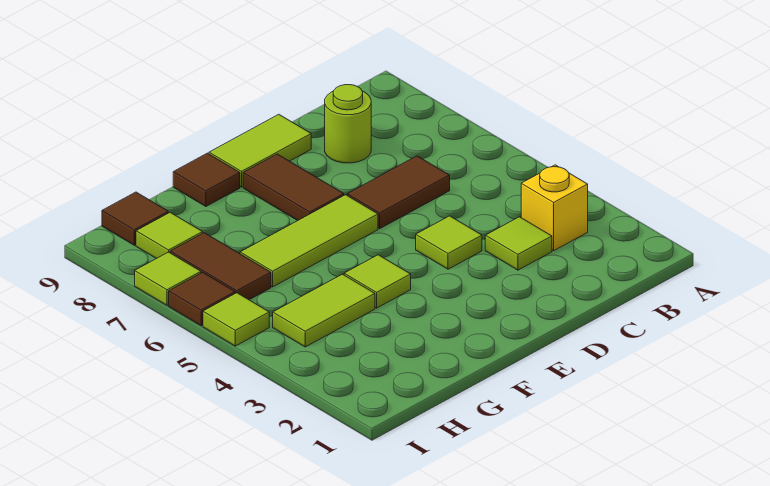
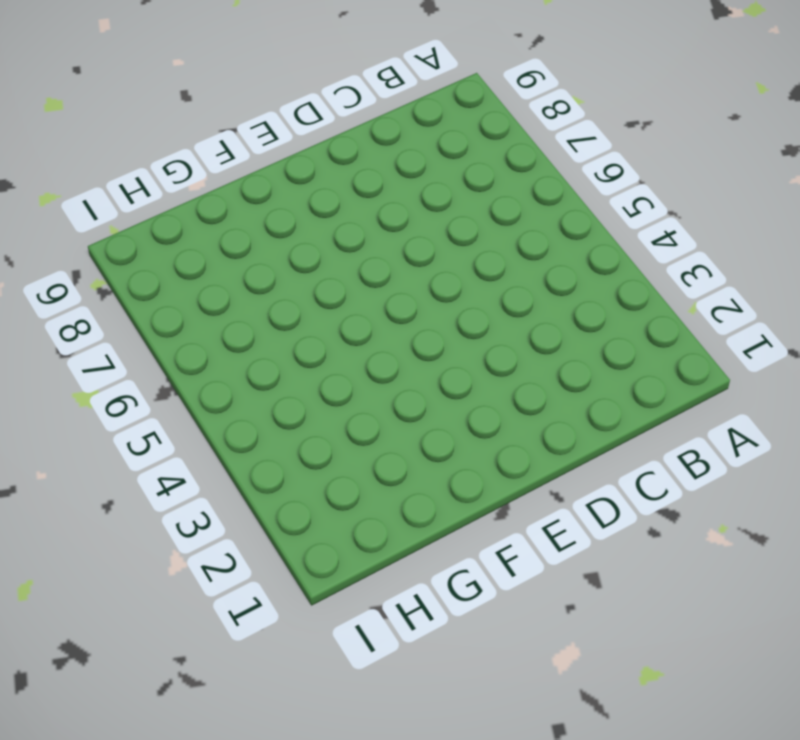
none -> yellow brick B3 level 1
none -> lime tile C3 level 1
none -> brown tile C6:D6 level 1

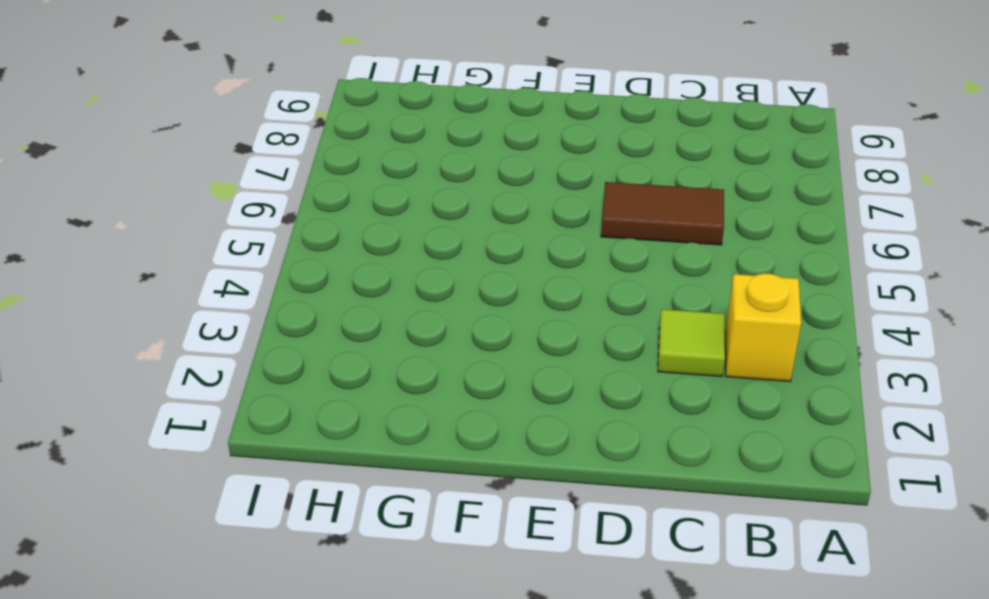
none -> lime round brick C8 level 1
none -> lime tile D4 level 1
none -> lime tile D9:E9 level 1

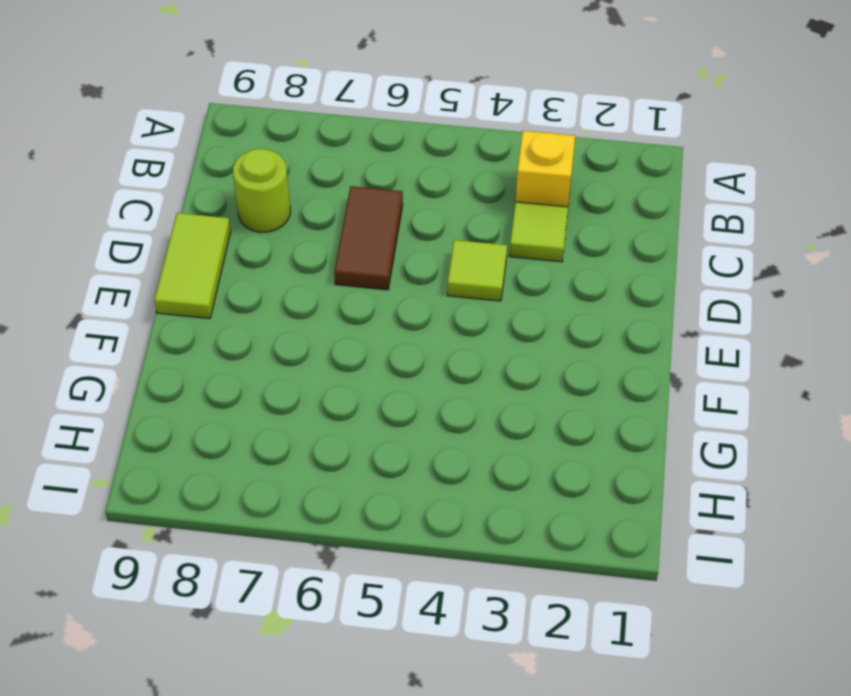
none -> lime tile E6:G6 level 1
none -> brown tile E7:E8 level 1
none -> lime tile F4 level 1

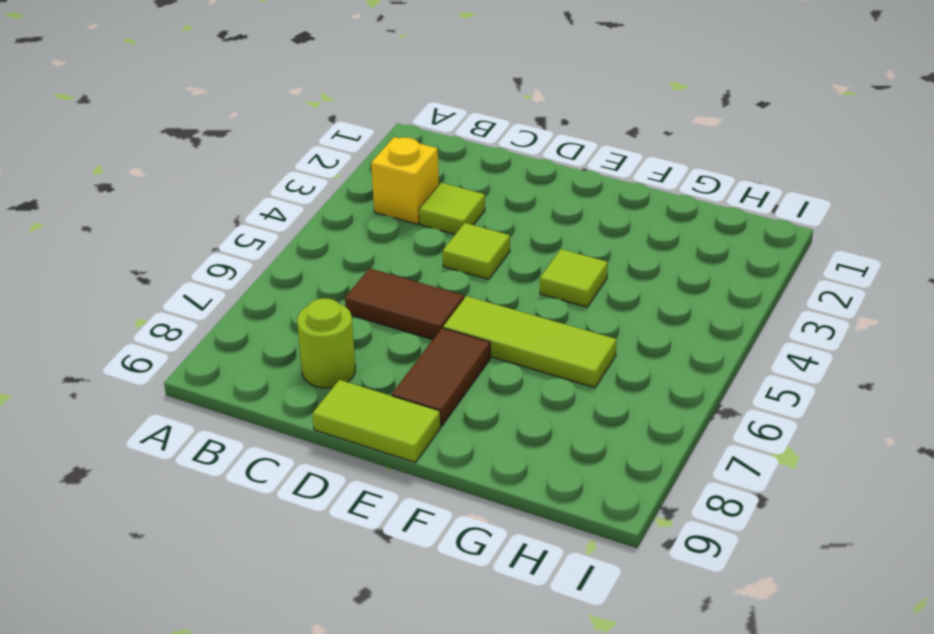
none -> brown tile F9 level 1
none -> lime tile G4:H4 level 1
none -> brown tile H6:H7 level 1

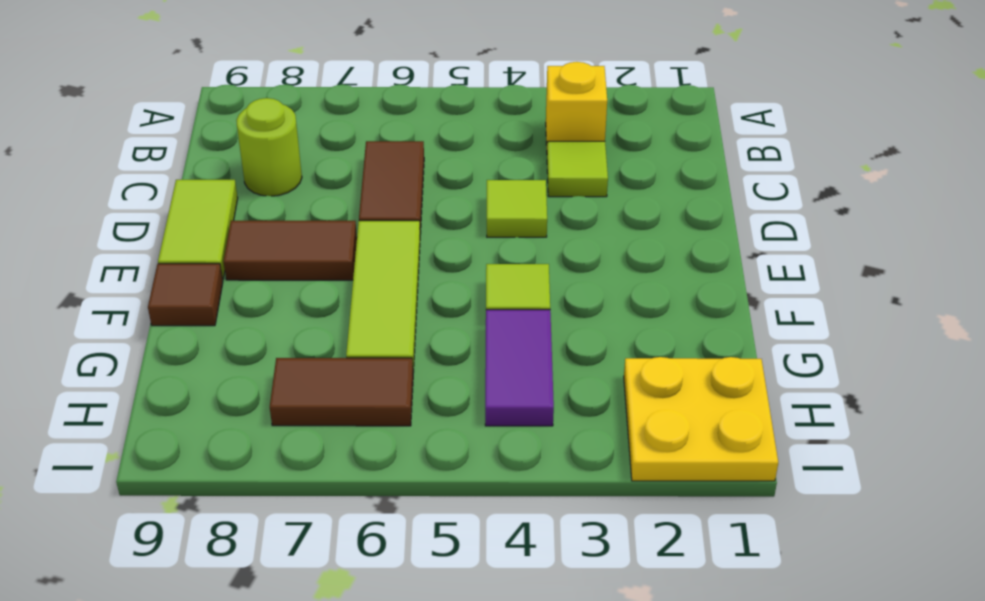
purple tile G4:H4 level 1 -> lime tile G4:H4 level 1
yellow plate H1:I2 level 1 -> none
none -> lime tile H8 level 1
none -> brown tile H9 level 1
none -> lime tile I5 level 1

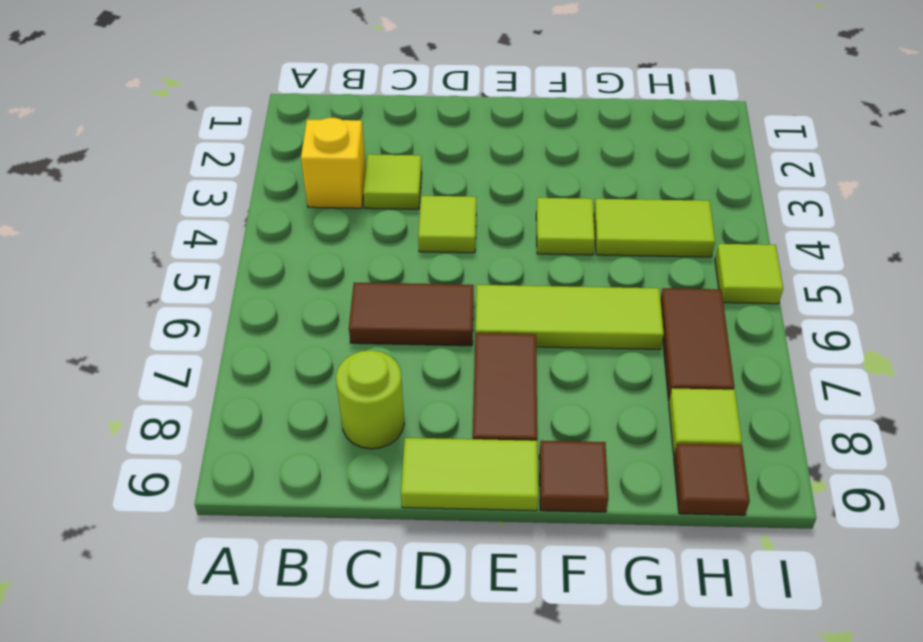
none -> brown tile I6 level 1
none -> lime tile I7 level 1

